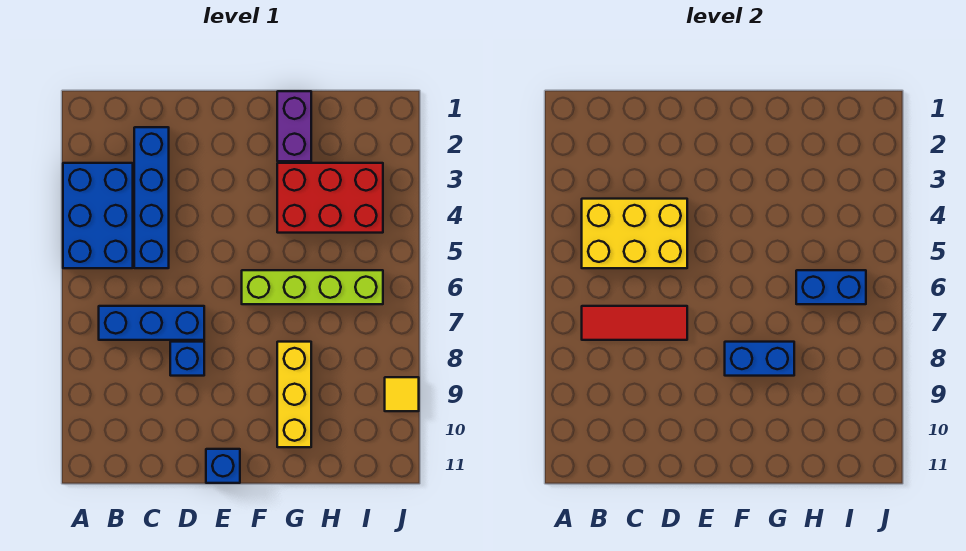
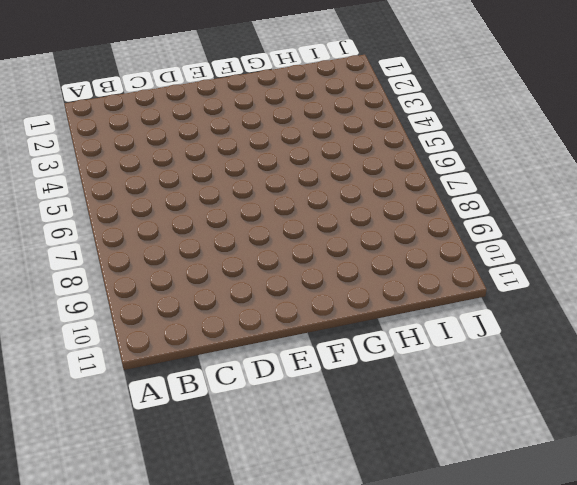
none -> blue brick A3:B5 level 1
none -> blue brick B7:D7 level 1
none -> blue brick C2:C5 level 1

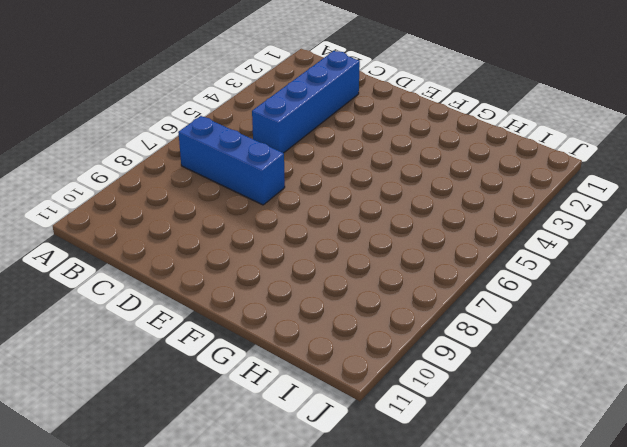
none -> blue brick A3:B5 level 1
none -> blue brick D8 level 1
none -> blue brick E11 level 1

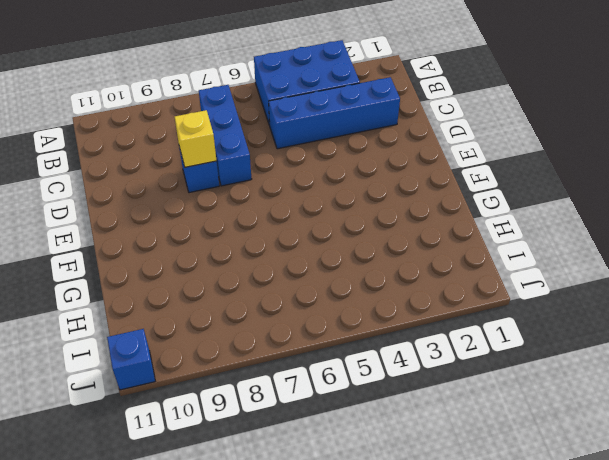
yellow brick D8 level 2 -> none
blue brick J11 level 1 -> blue brick E11 level 1
none -> lime brick F6:I6 level 1
none -> purple brick G1:G2 level 1
none -> red brick G3:I4 level 1

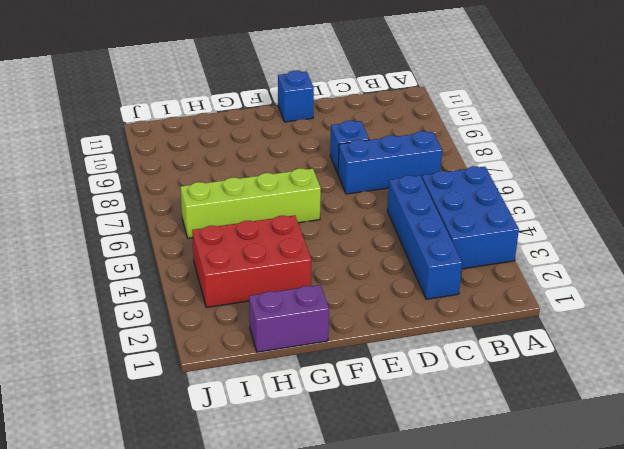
purple brick G1:H1 level 1 -> purple brick G1:G2 level 1
none -> yellow brick G8:G10 level 1
none -> yellow tile J9 level 1
none -> yellow brick B4:D5 level 2

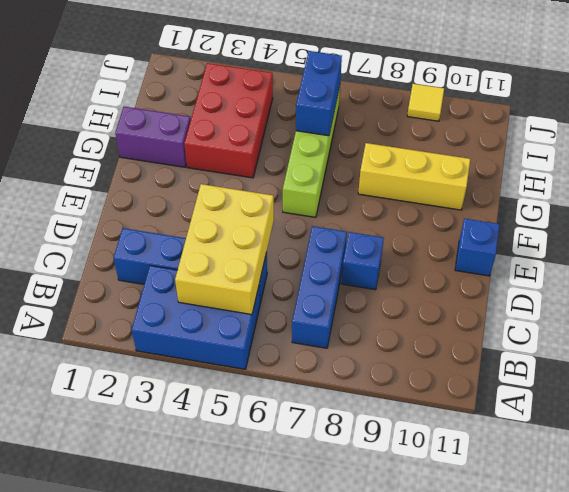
none -> red tile B7:D7 level 2
none -> blue brick F8:G8 level 2

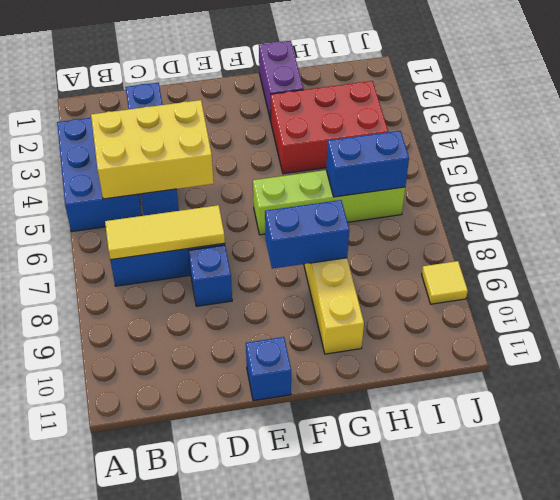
yellow tile B7:D7 level 2 -> red tile B7:D7 level 2

